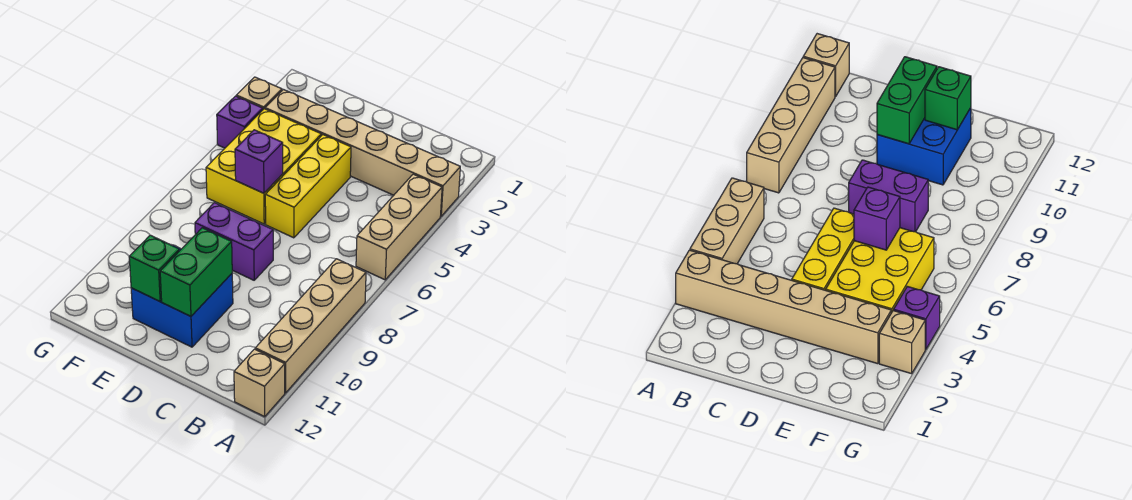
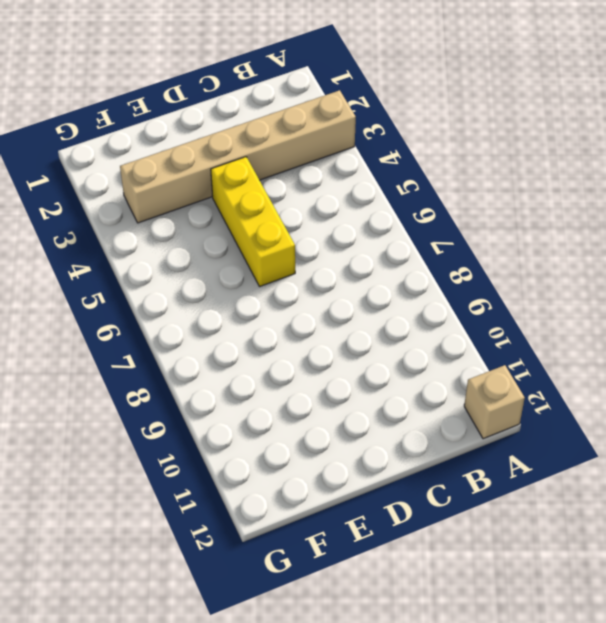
none -> tan brick A4:A6 level 1
none -> tan brick A8:A11 level 1
none -> purple brick D8:E8 level 1

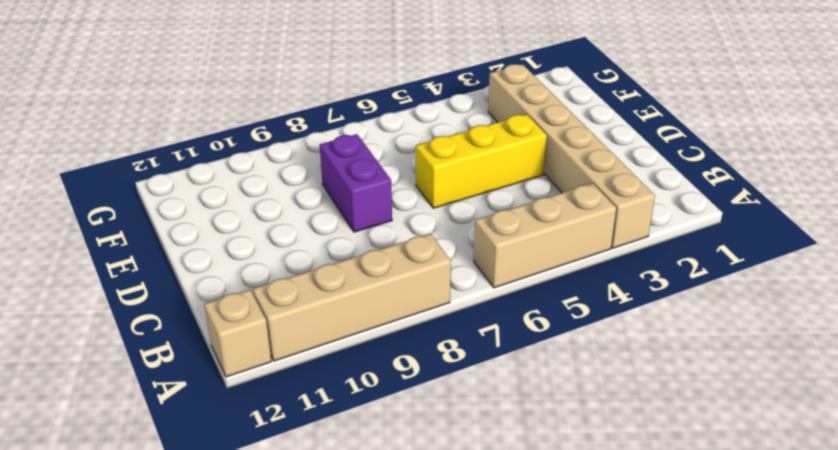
none -> blue brick D10:E11 level 1
none -> yellow brick E4:F6 level 1
none -> tan brick G3 level 1

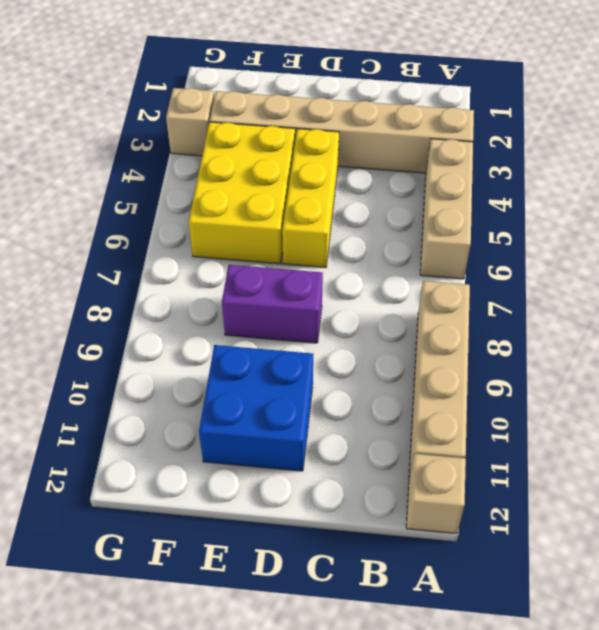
none -> purple brick G4 level 1
none -> green brick D10:D11 level 2
none -> purple brick E6 level 2

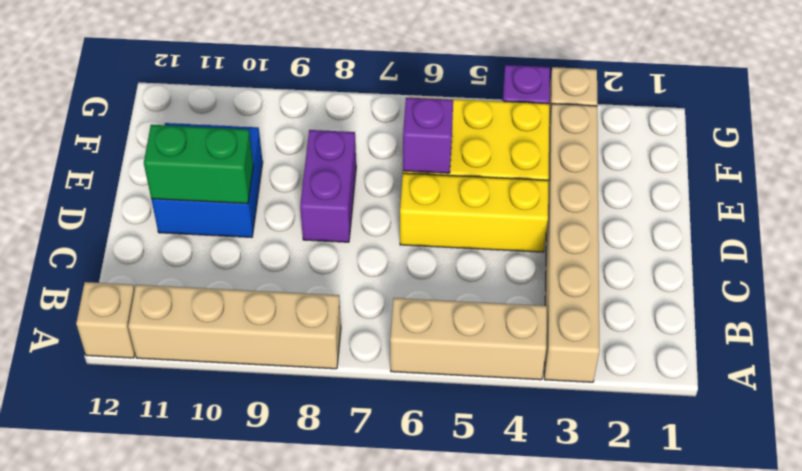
none -> green brick E11 level 2

